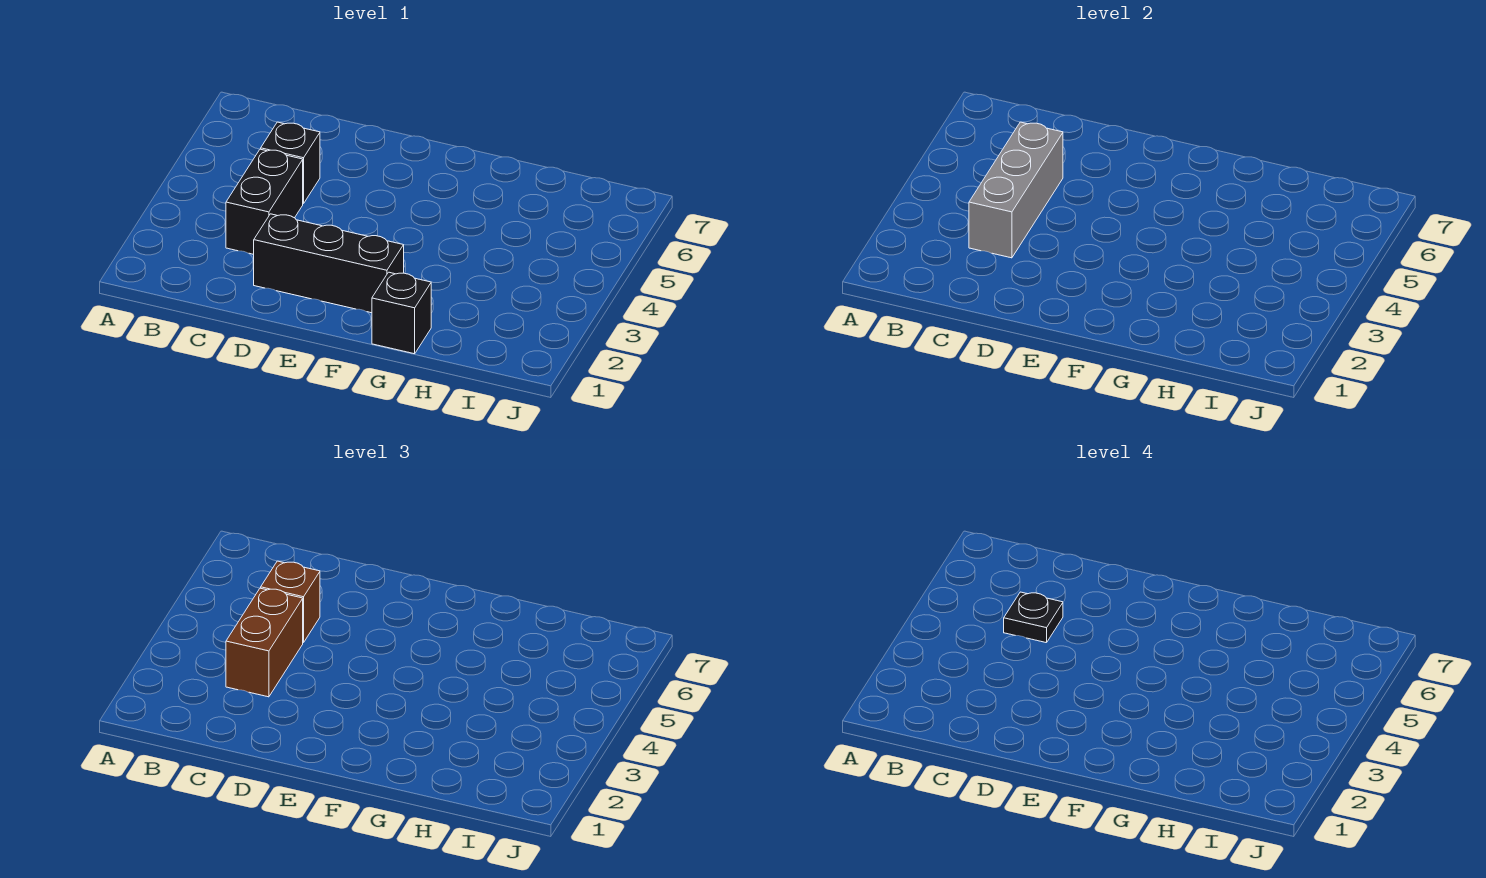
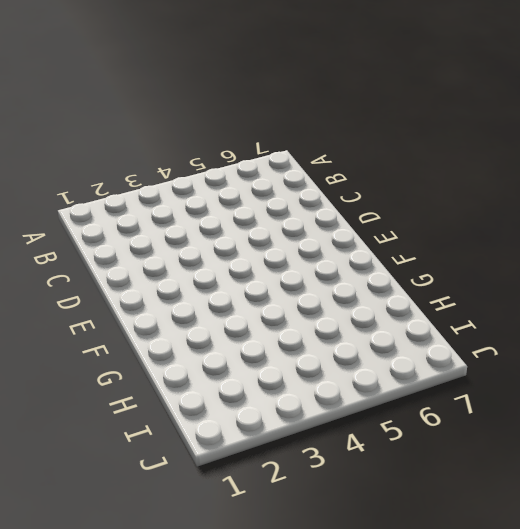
none -> black brick C3:C4 level 1
none -> black brick C5 level 1

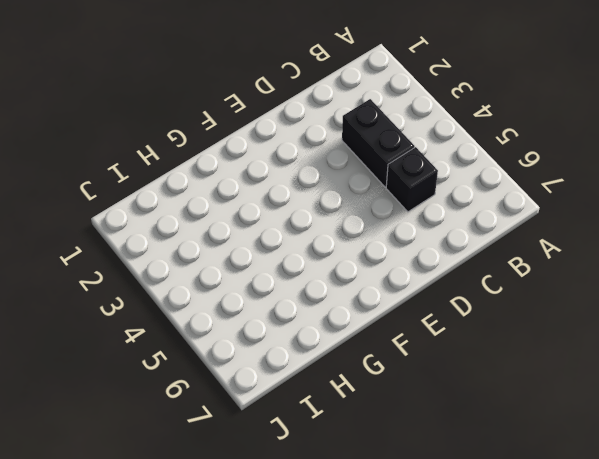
none -> black brick D2:F2 level 1
none -> black brick G1 level 1

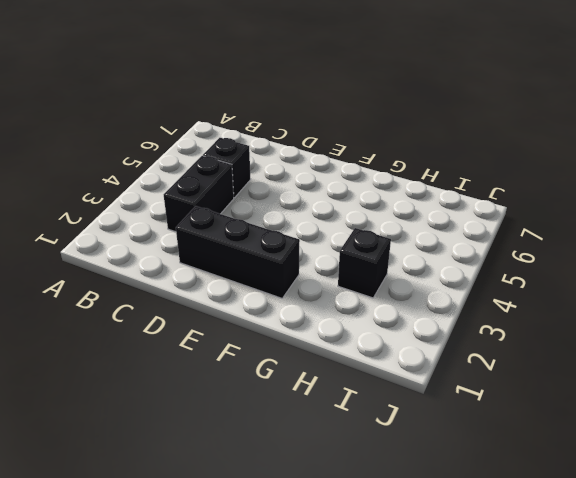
black brick H3 level 1 -> black brick G1 level 1
none -> grey brick C3:C5 level 2
none -> brown brick C3:C4 level 3

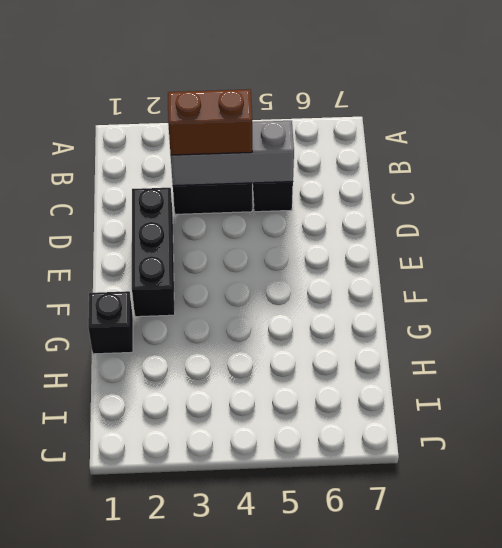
none -> brown brick C5 level 3
none -> black plate C5 level 4

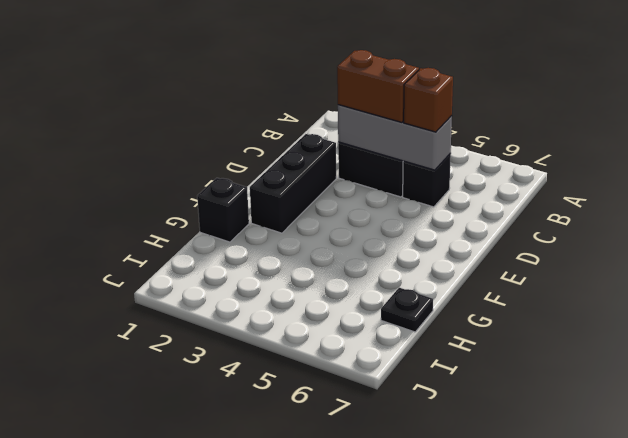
black plate H7 level 1 -> black plate C5 level 4

